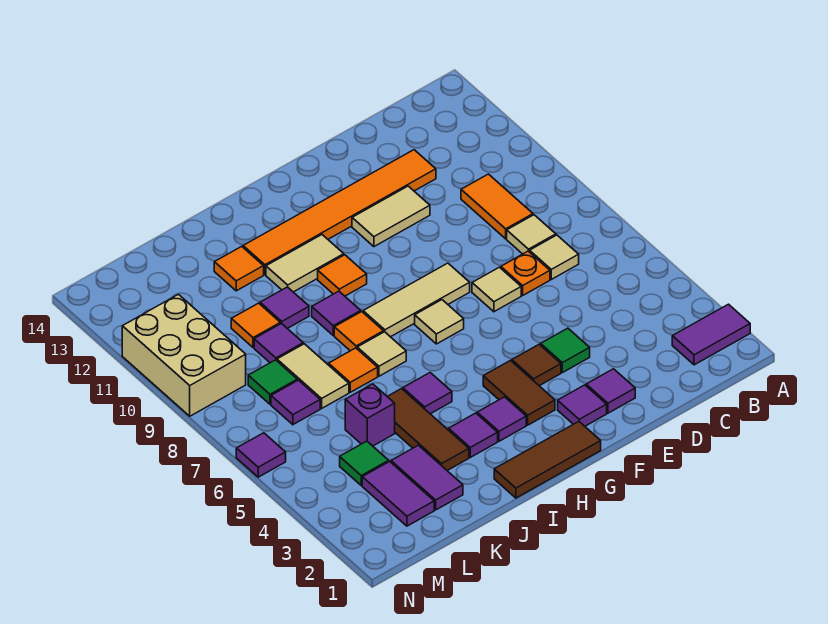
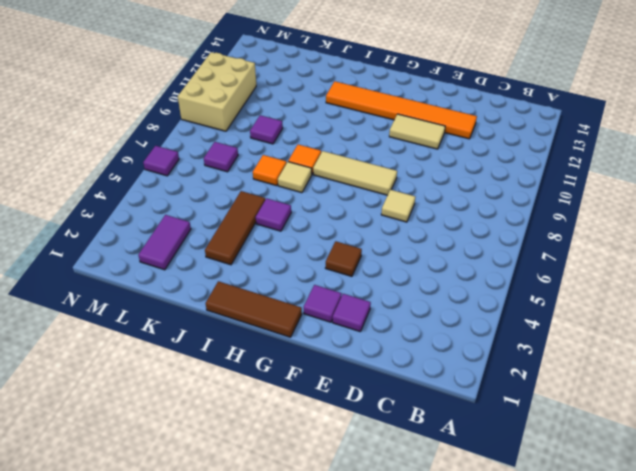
none -> purple tile A2:B2 level 1
none -> tan tile C7 level 1
none -> tan tile C8 level 1
none -> orange tile C9:C10 level 1

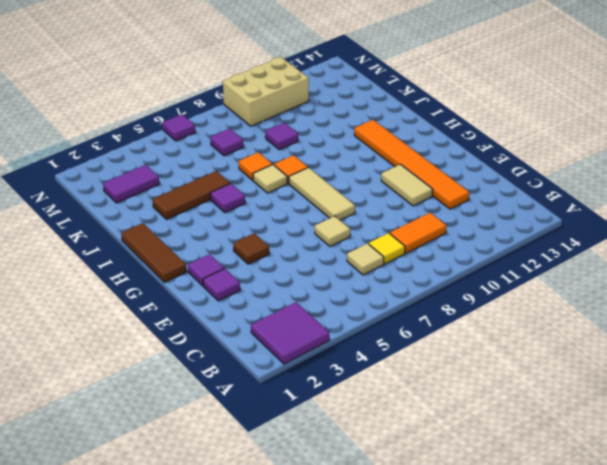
purple tile A2:B3 level 1 -> purple tile A2:B2 level 1
yellow tile C8 level 1 -> tan tile C8 level 1
none -> orange plate D7 level 1
none -> green tile E4 level 1
none -> brown tile G3:G4 level 1
none -> tan tile G7 level 1

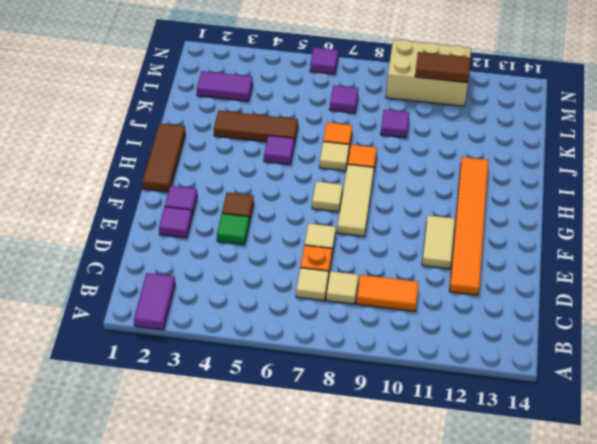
brown tile M10:M11 level 2 -> brown tile G3:G4 level 1
none -> purple tile H3 level 1
none -> orange tile H10 level 1
none -> tan tile H11:I11 level 1
none -> purple tile I3 level 1

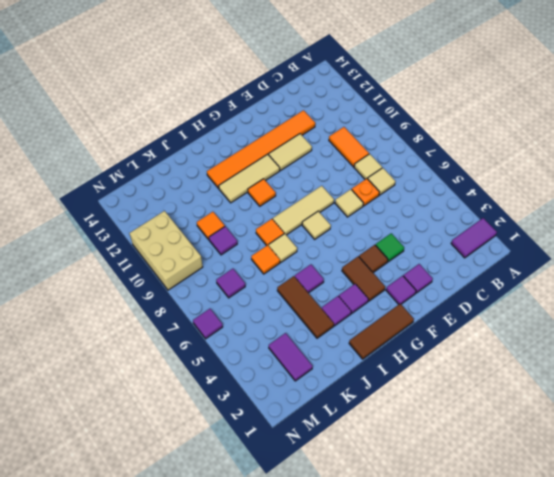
tan tile G11:I11 level 1 -> tan tile H11:I11 level 1
none -> purple tile I9 level 1
none -> purple tile J10 level 1
none -> orange tile J12 level 1
none -> purple tile K2:K3 level 1

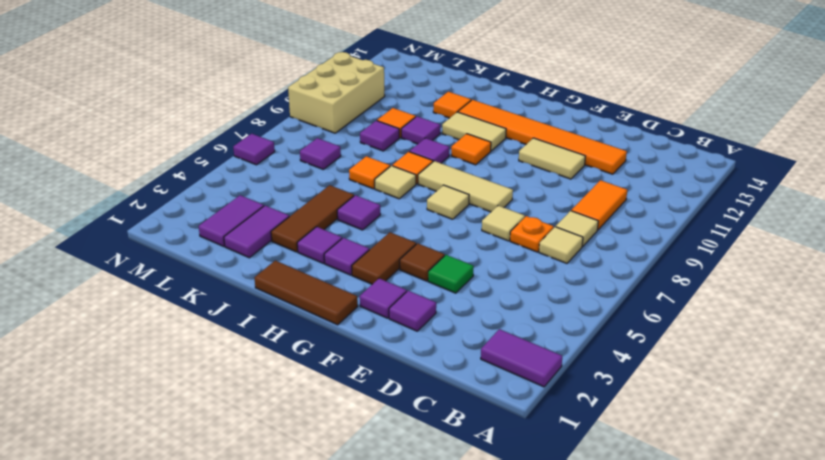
none -> purple brick K5 level 1
none -> tan tile K7:K8 level 1
none -> green tile L4 level 1
none -> green tile L8 level 1

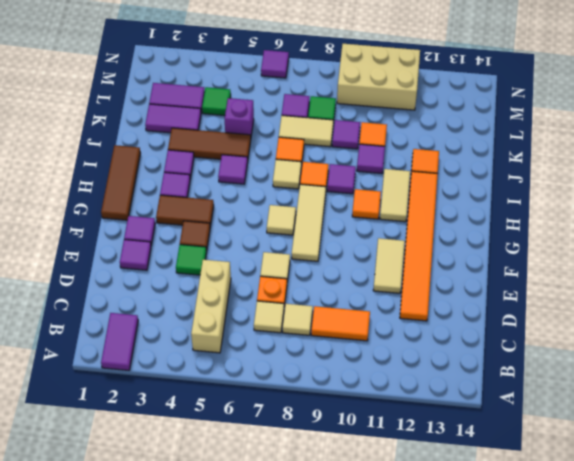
tan brick B5:D5 level 1 -> none

